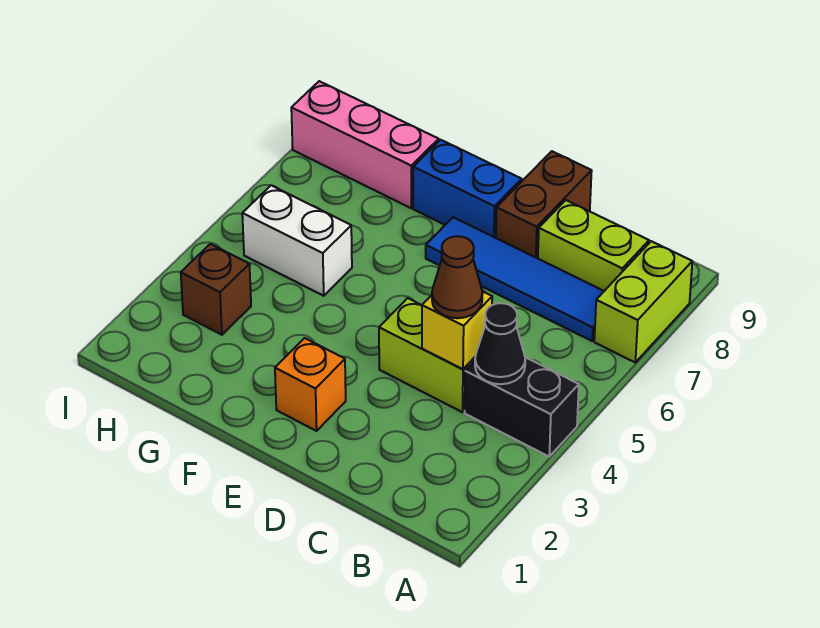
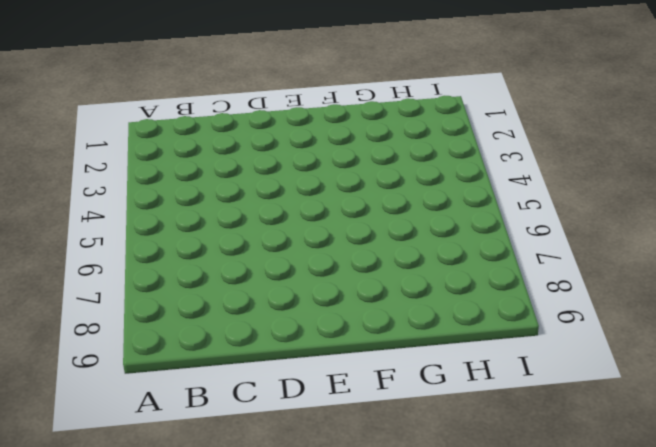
none -> black brick A4:B4 level 1
none -> lime brick A7:A8 level 1
none -> blue tile B7:E7 level 1

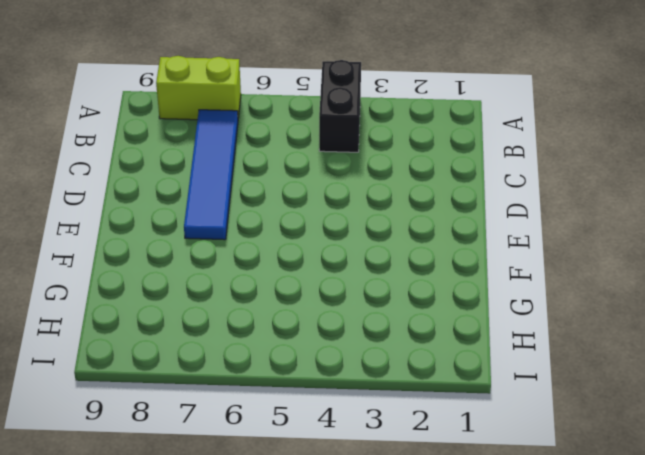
none -> lime brick B8:C8 level 1
none -> lime brick C4:D4 level 1
none -> brown brick D8:D9 level 1

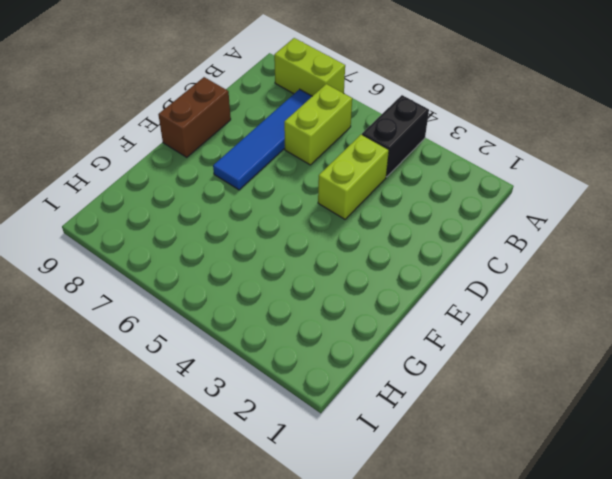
lime brick B6:C6 level 1 -> lime brick B8:C8 level 1
brown brick D9:E9 level 1 -> brown brick D8:D9 level 1
none -> orange brick E2 level 1
none -> blue brick E8:F8 level 1
none -> white brick G5:H5 level 1

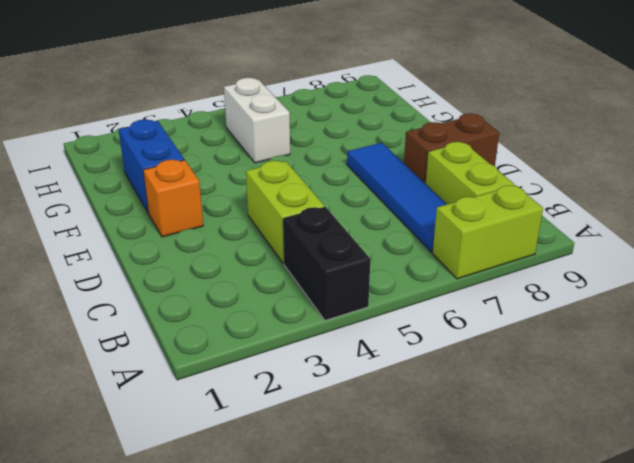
blue brick F2:G2 level 1 -> blue brick E8:F8 level 1
none -> pink brick G8:I8 level 1
none -> brown brick H3 level 1
none -> black cone B4 level 2

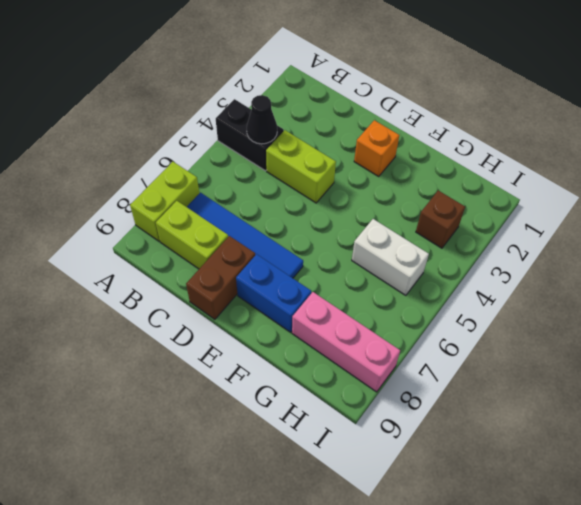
none -> yellow brick C4 level 2
none -> brown cone C4 level 3

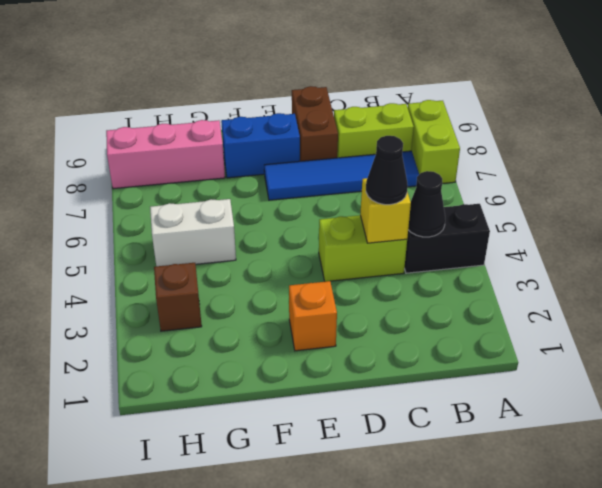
black cone C4 level 3 -> brown cone C4 level 3

